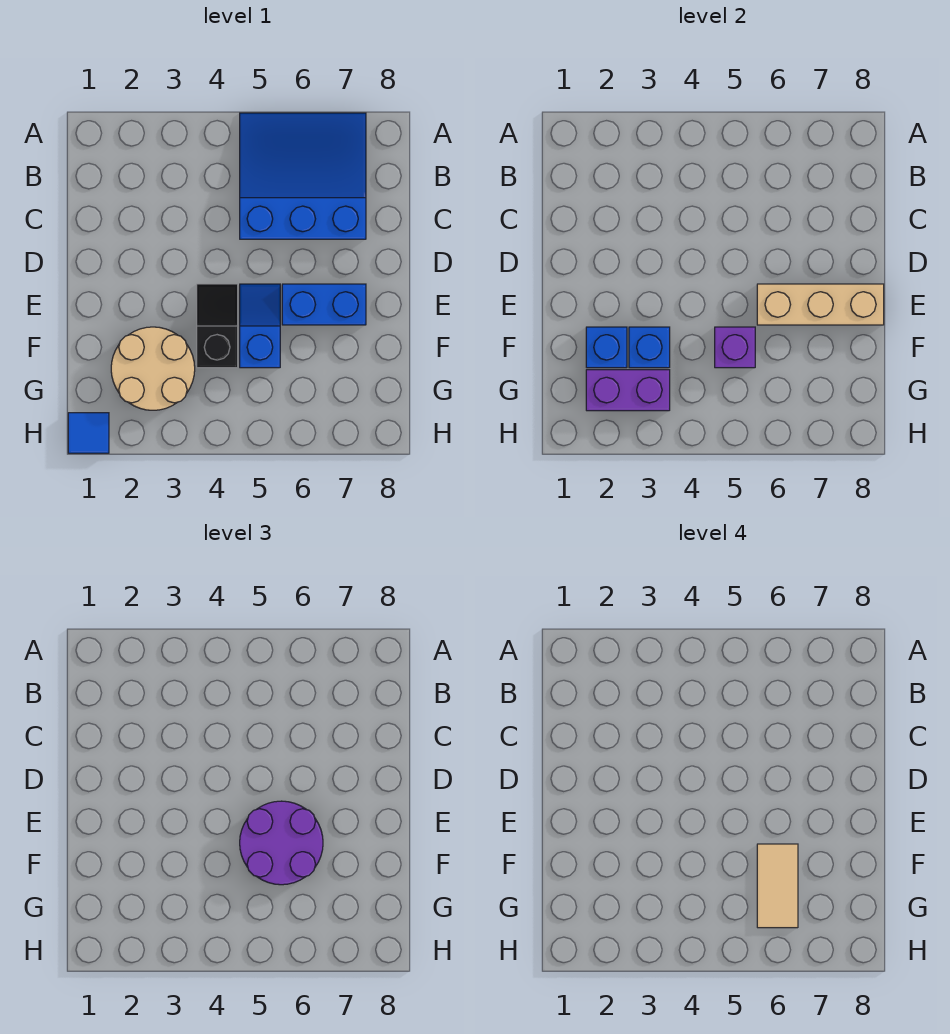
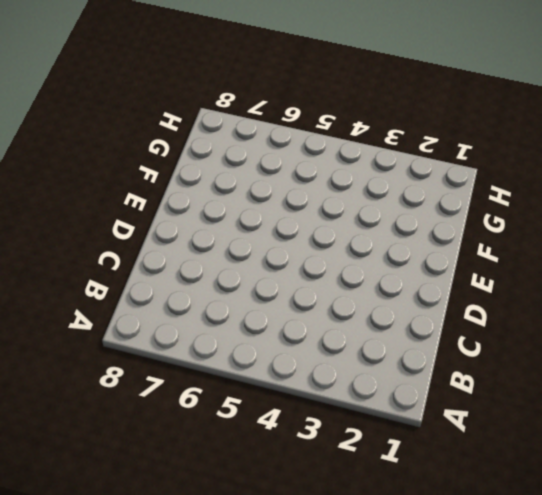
none -> blue slope A5:C7 level 1 top C
none -> black slope E4:F4 level 1 top F
none -> blue slope E5:F5 level 1 top F

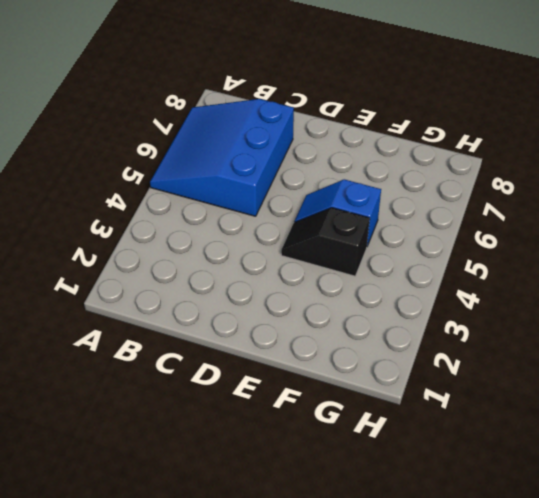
none -> blue brick E6:E7 level 1
none -> tan round brick F2:G3 level 1
none -> blue tile H1 level 1

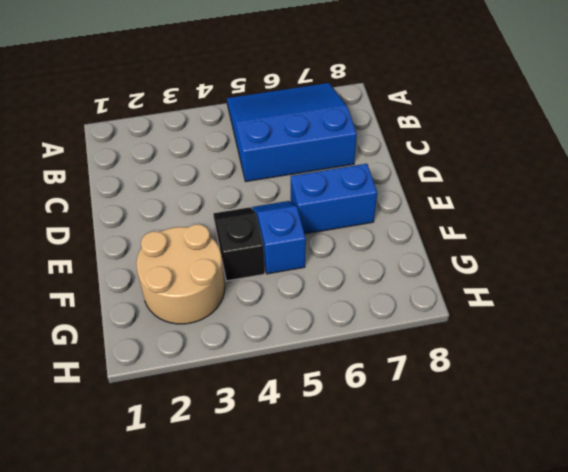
none -> blue tile H1 level 1
none -> tan brick E6:E8 level 2
none -> blue brick F2 level 2

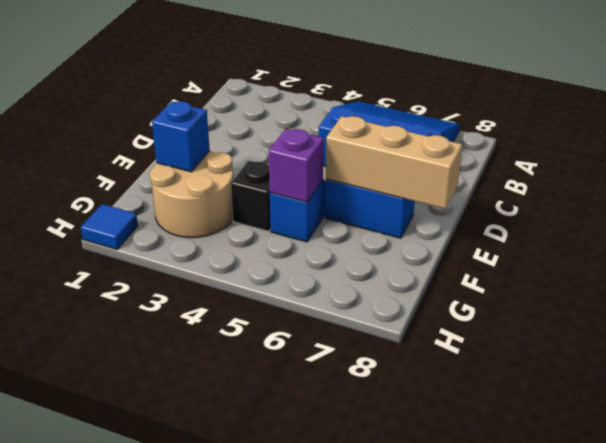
none -> blue brick F3 level 2
none -> purple brick G2:G3 level 2
none -> purple round brick E5:F6 level 3

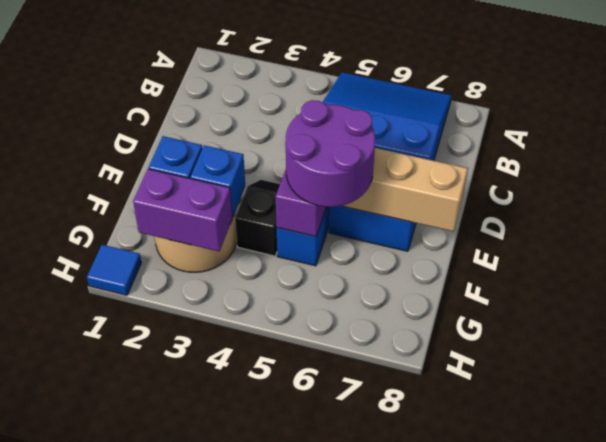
none -> tan tile F6:G6 level 4

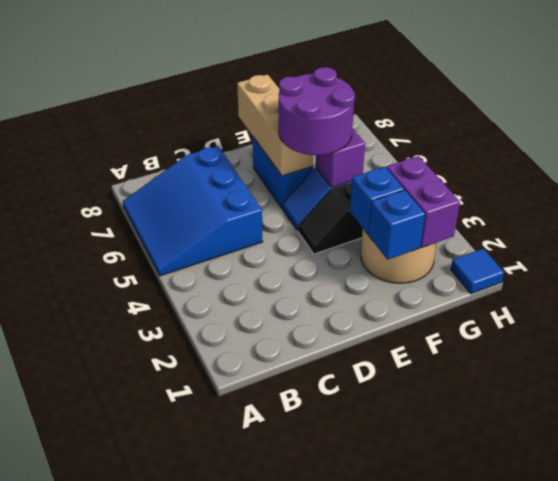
none -> tan tile F6:G6 level 4

